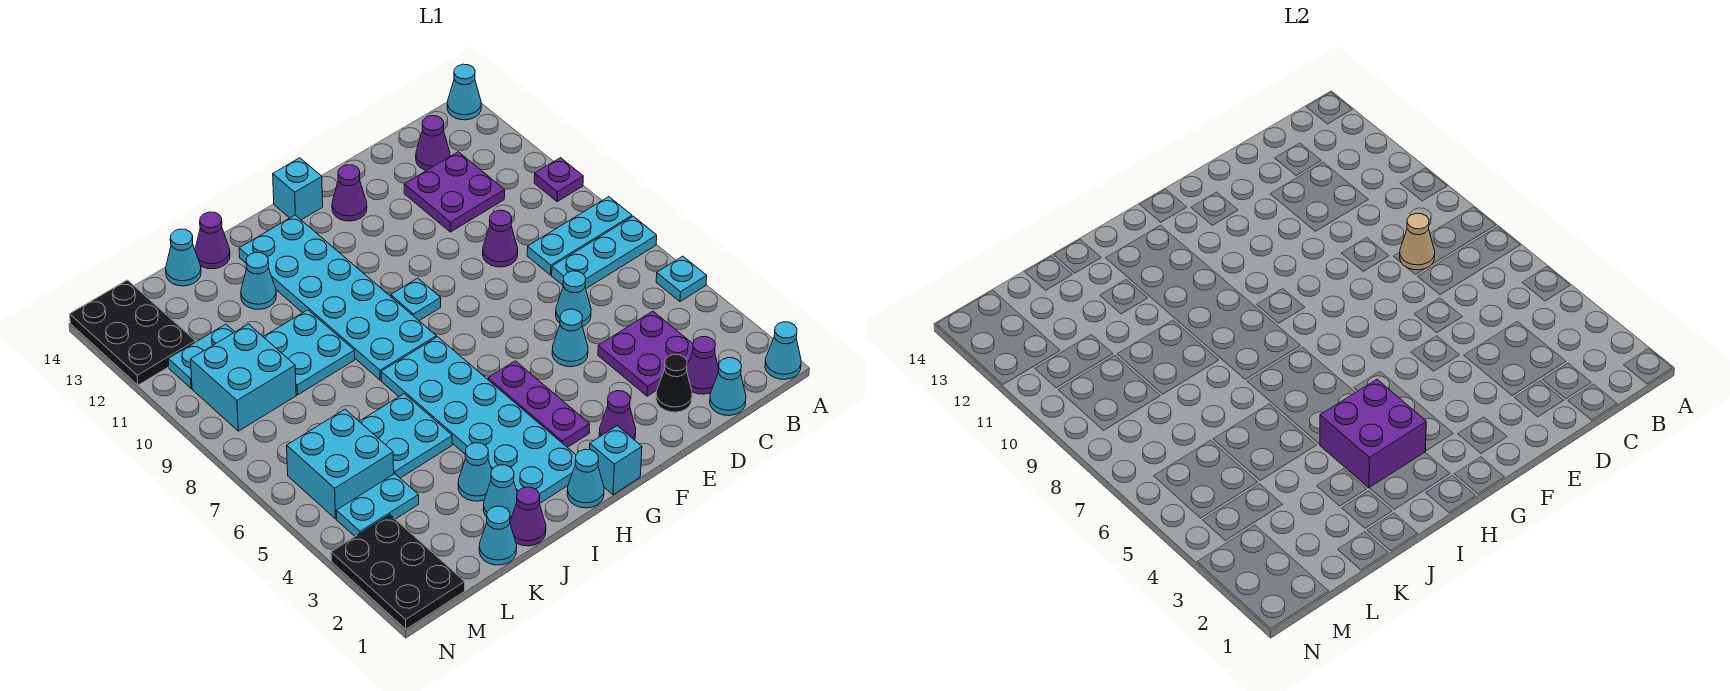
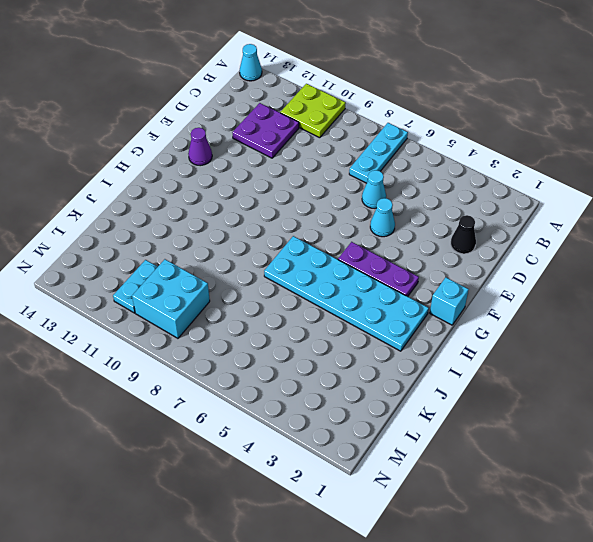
lime plate A10:B11 level 1 -> purple plate A10 level 1
none -> cyan cone A1 level 1
none -> cyan plate A5 level 1
none -> cyan plate A8:C8 level 1
none -> cyan cone C1 level 1

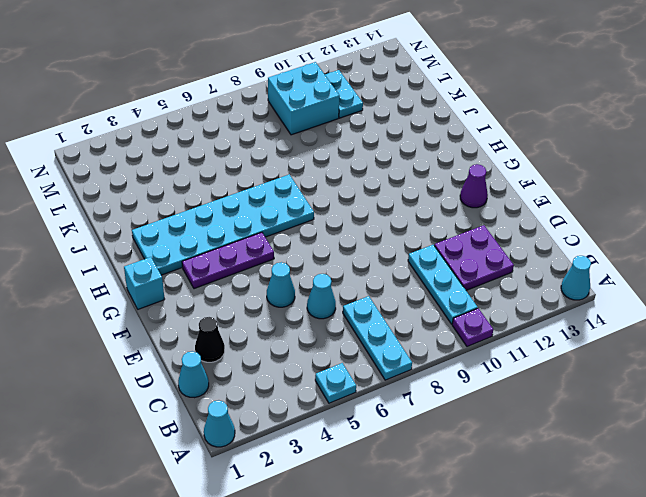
cyan plate B10:D10 level 1 -> cyan plate A8:C8 level 1
none -> purple cone C2 level 1
none -> purple plate C3:D4 level 1
none -> purple cone C13 level 1
none -> purple cone D9 level 1

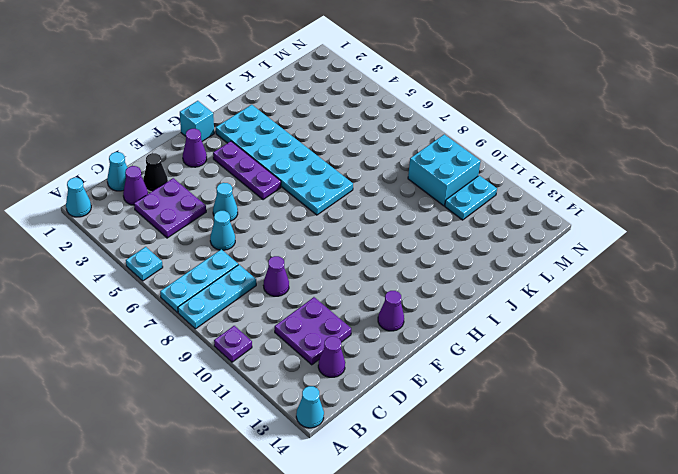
none -> cyan plate G9 level 1
none -> cyan brick G14 level 1
none -> cyan cone H1 level 1
none -> cyan plate H8:I13 level 1

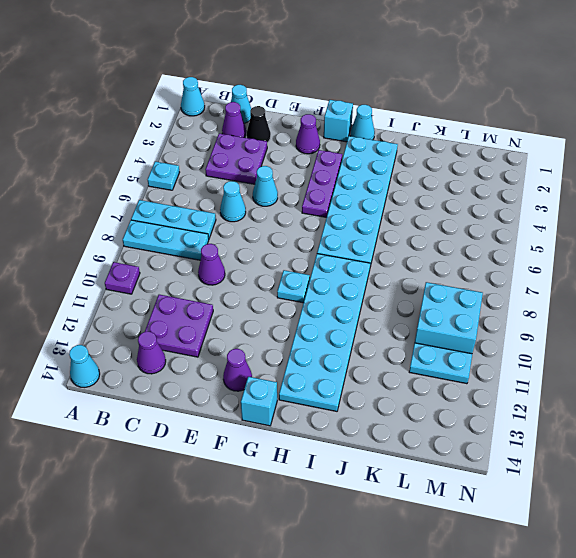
none -> purple cone J1 level 1
none -> cyan cone J2 level 1
none -> cyan cone J3 level 1
none -> cyan plate J5:K6 level 1

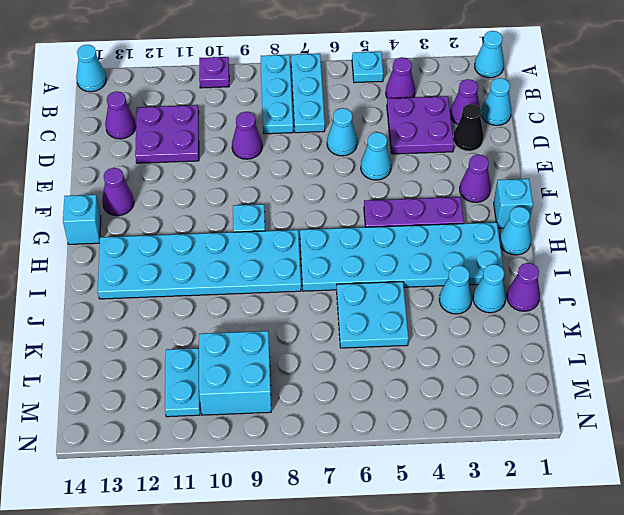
purple cone B4 level 1 -> purple cone J14 level 1
none -> cyan plate J9:K10 level 1
none -> cyan cone J12 level 1
none -> cyan cone K1 level 1
none -> cyan cone K14 level 1

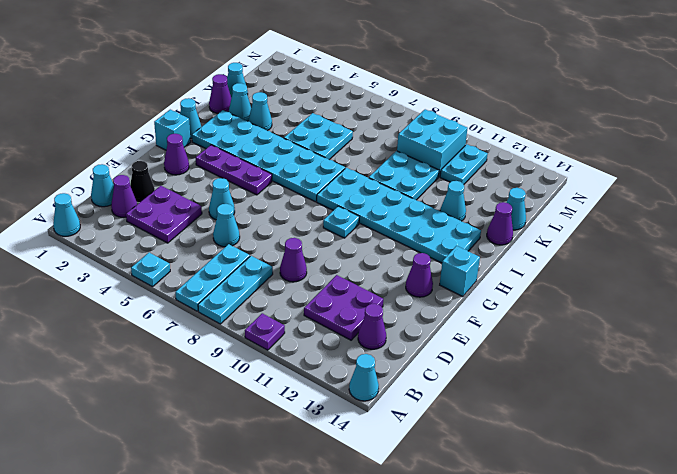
none -> cyan plate L4:M4 level 1
none -> cyan brick L5:M6 level 1
none -> black plate M1:N3 level 1
none -> black plate M12:N14 level 1

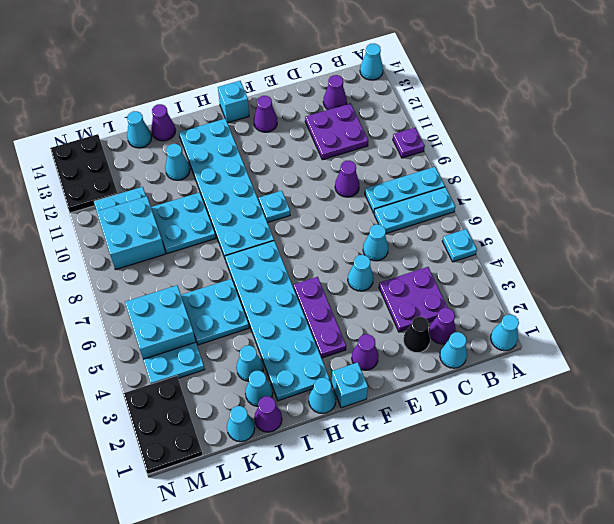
none -> tan cone C8 level 2
none -> purple brick H3:I4 level 2

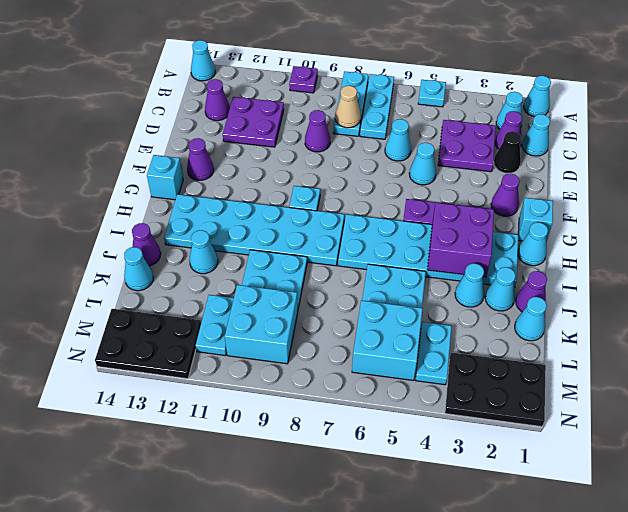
cyan cone B2 level 1 -> none

